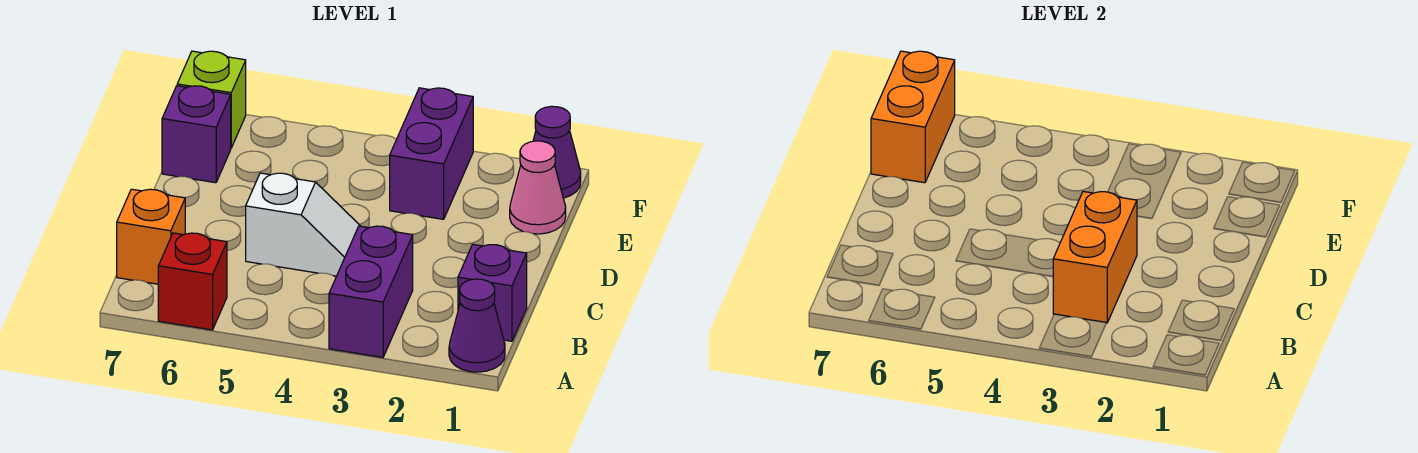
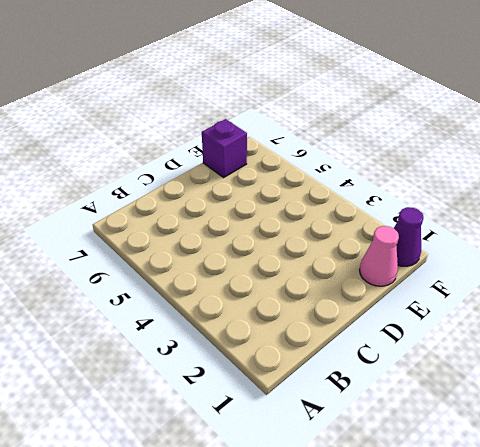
none -> purple cone A1 level 1
none -> purple brick A3:B3 level 1
none -> red brick A6 level 1

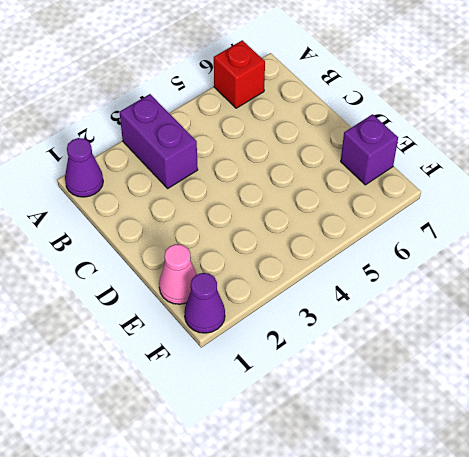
none -> purple brick B1 level 1
none -> orange brick B7 level 1
none -> white slope C4:C5 level 1 top 5

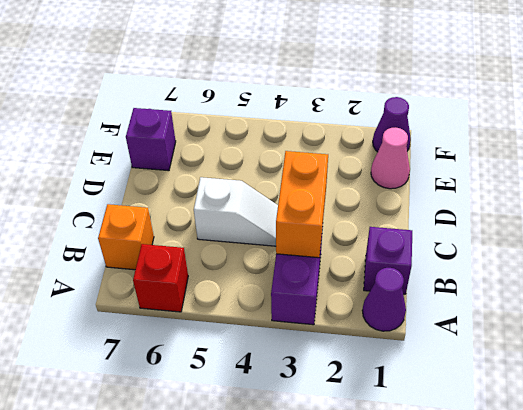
none -> purple brick E3:F3 level 1
none -> lime brick F7 level 1
none -> orange brick E7:F7 level 2

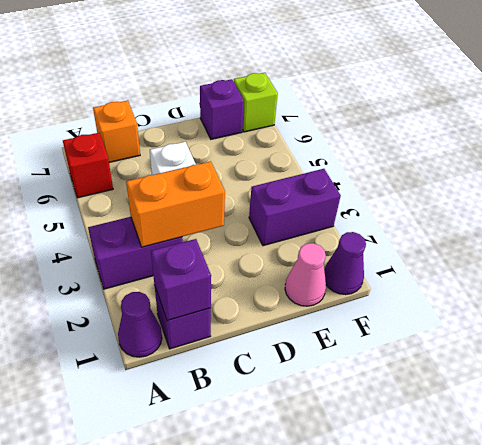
purple brick B1 level 2 -> none
none -> orange brick E7:F7 level 2

